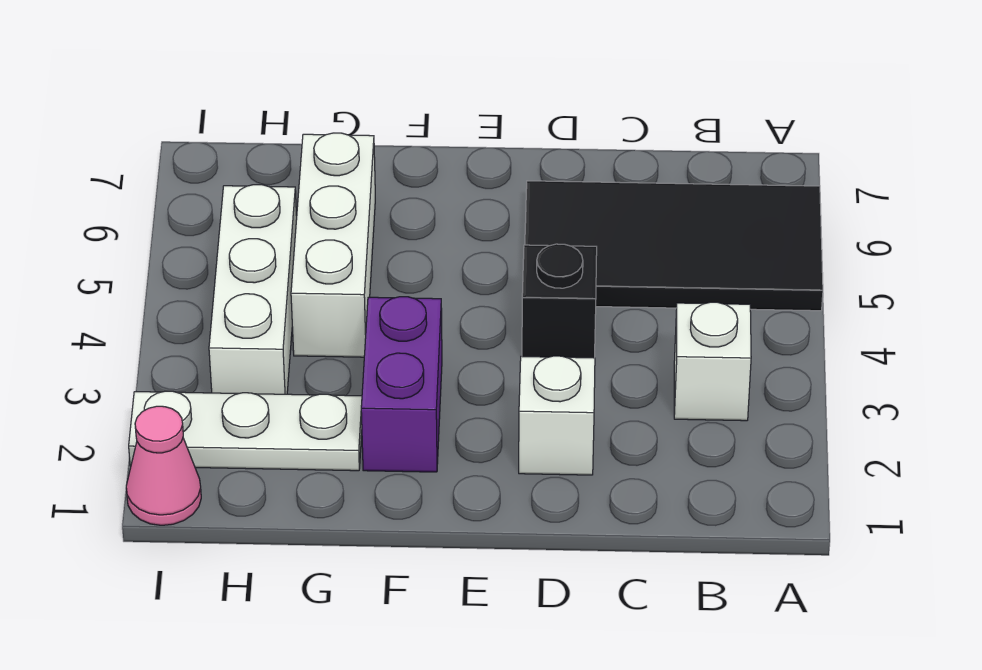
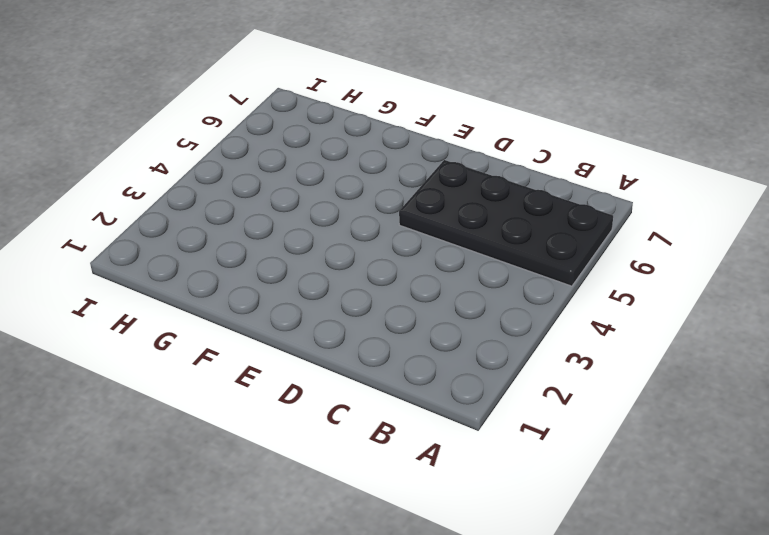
black plate A5:D6 level 1 -> black tile A5:D6 level 1
none -> white brick B3 level 1
none -> white brick D2 level 1

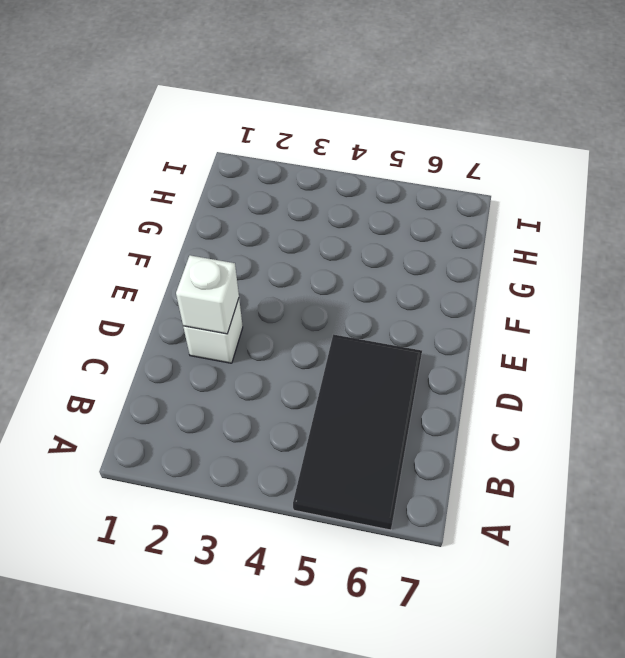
white brick D2 level 2 -> white brick B3 level 1
none -> black brick D4 level 1
none -> purple brick F2:F3 level 1

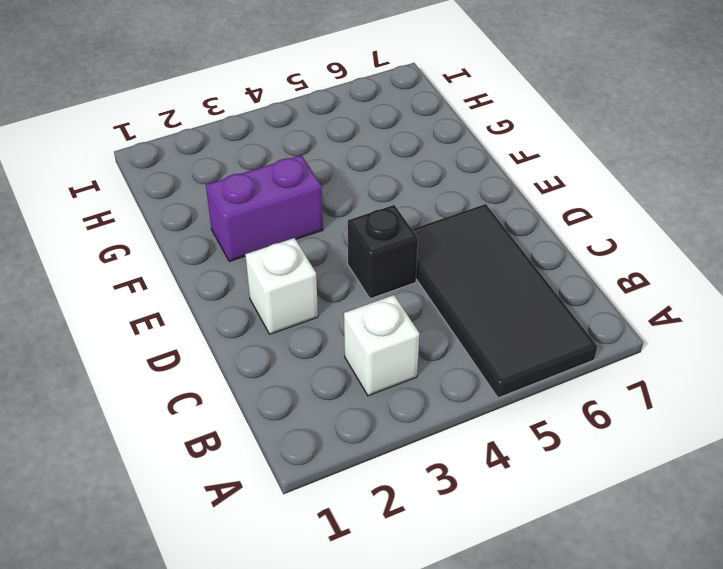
none -> white plate G2:I2 level 1
none -> white brick G4:G6 level 1

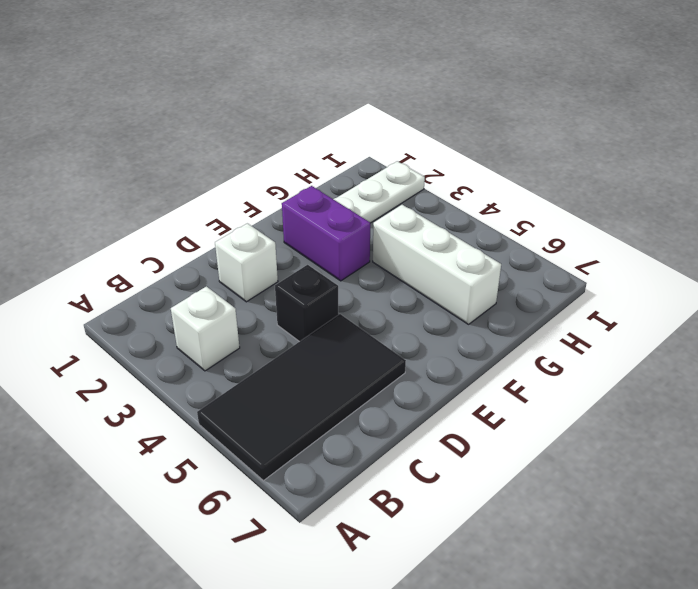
none -> white brick H3:H5 level 1
none -> pink cone I1 level 1

